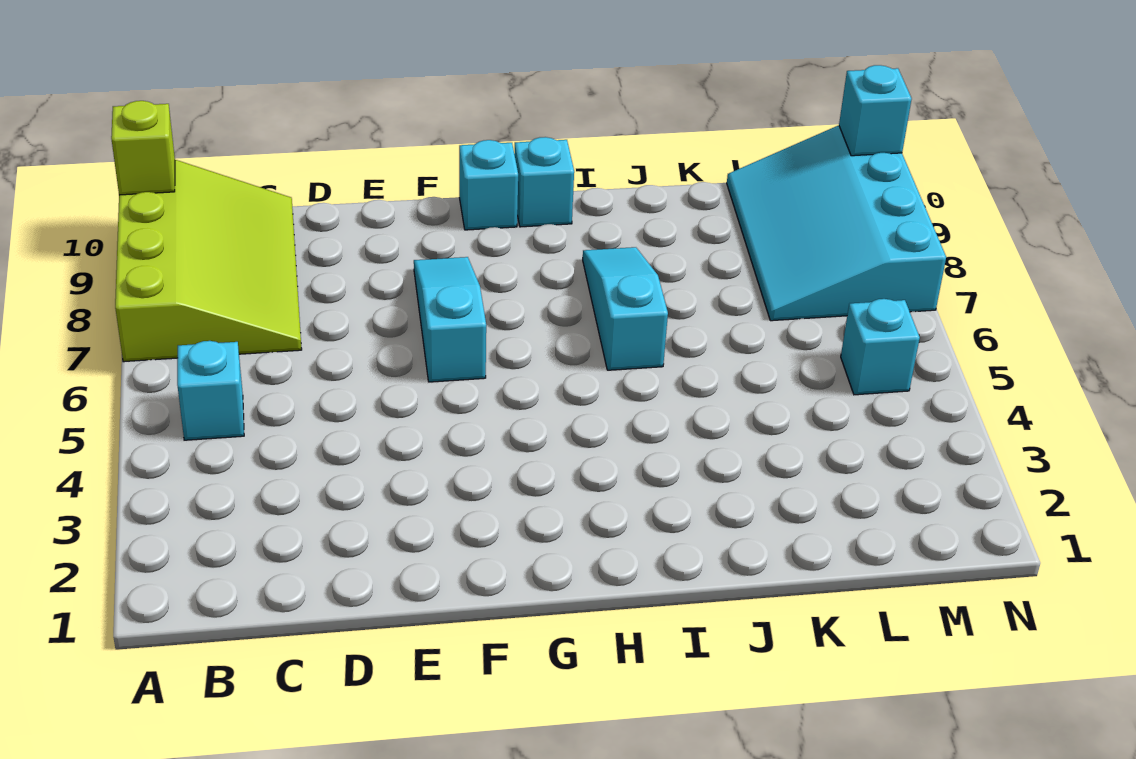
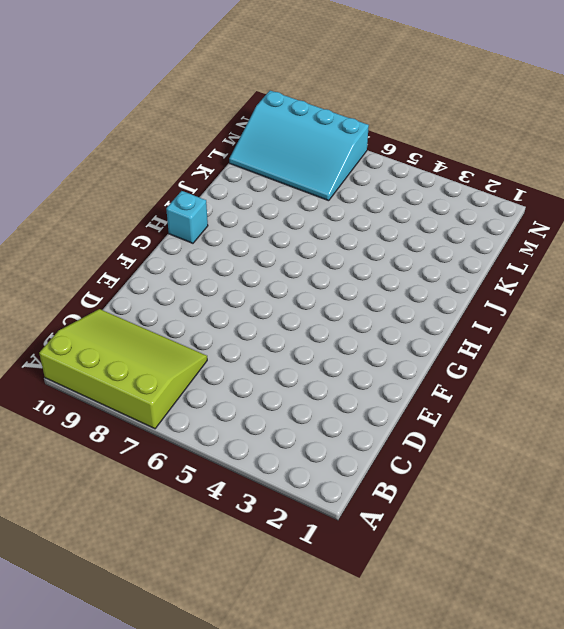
none -> cyan brick B5 level 1
none -> cyan slope F6:F8 level 1 top 6

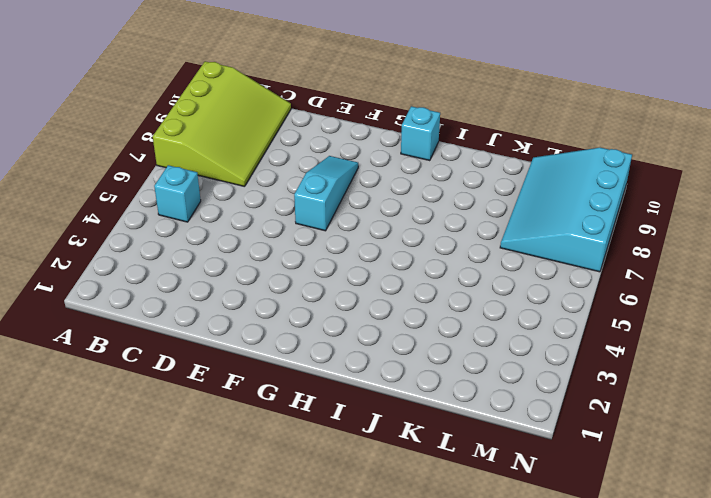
none -> cyan brick G10 level 1
none -> cyan slope I6:I8 level 1 top 6

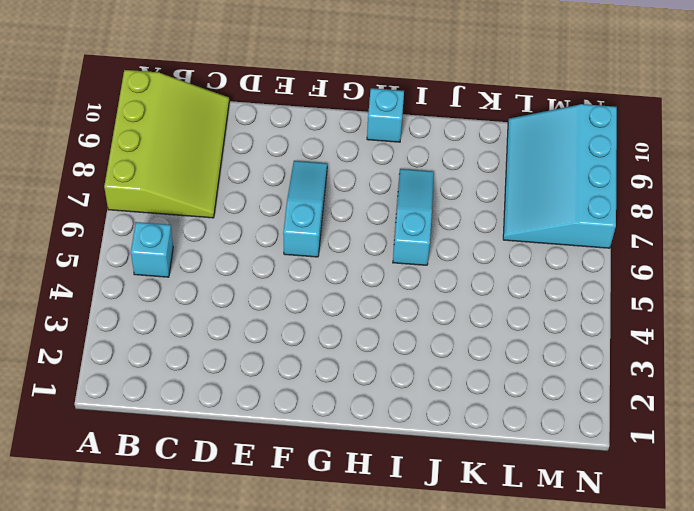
none -> cyan brick G10 level 1
none -> cyan brick M5 level 1

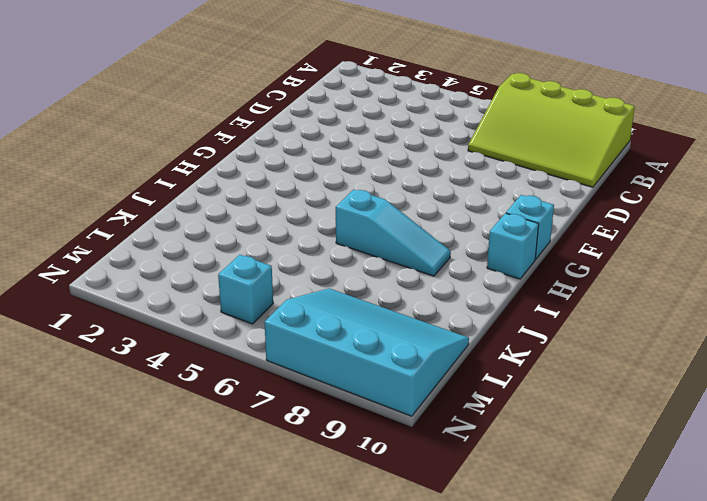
none -> cyan brick B5 level 1
none -> cyan slope F6:F8 level 1 top 6

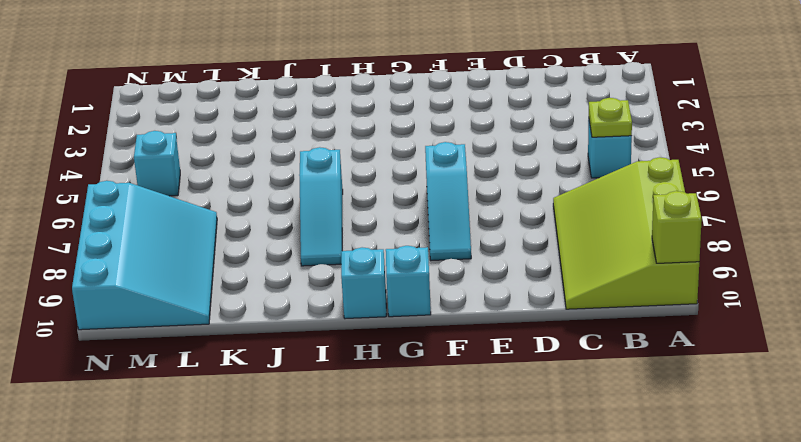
lime plate B5 level 2 -> none
none -> cyan brick N10 level 2

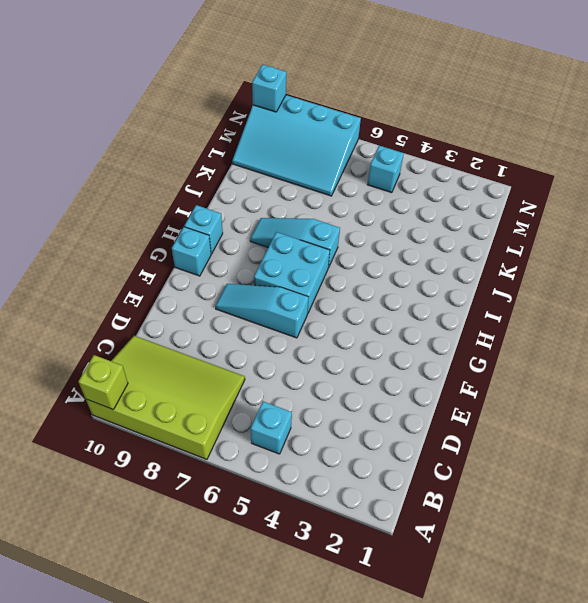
cyan brick G6:H7 level 1 -> none

